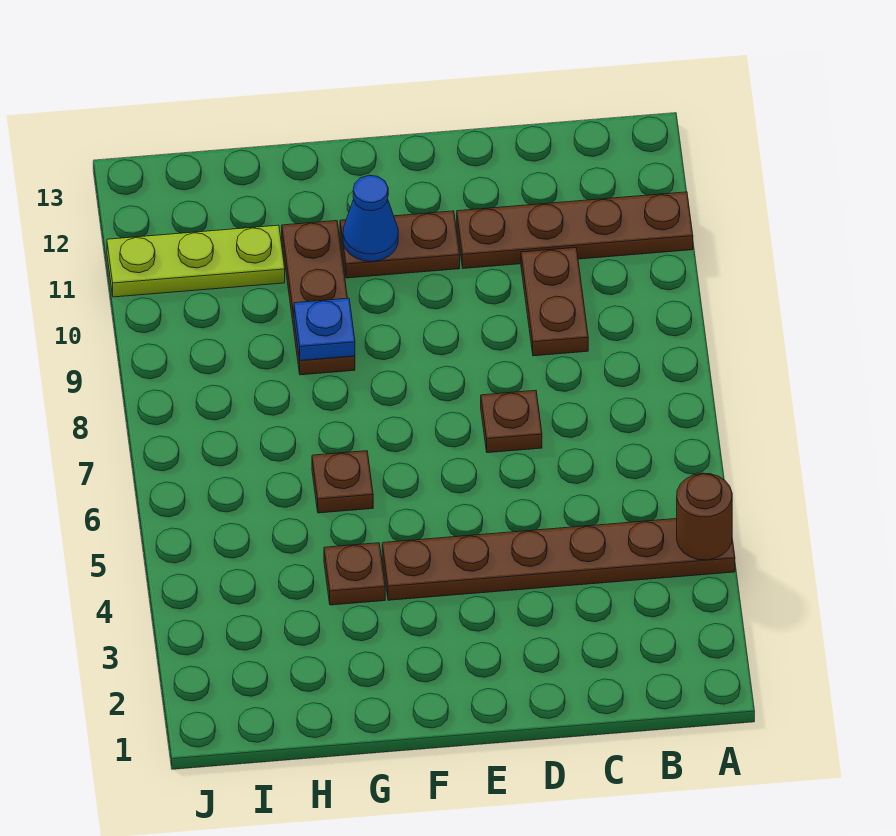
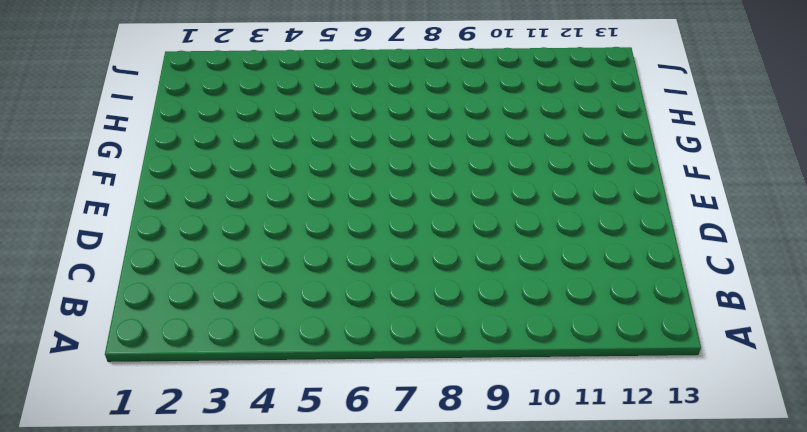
none -> brown plate A4:F4 level 1
none -> brown plate A11:D11 level 1
none -> brown plate C9:C10 level 1

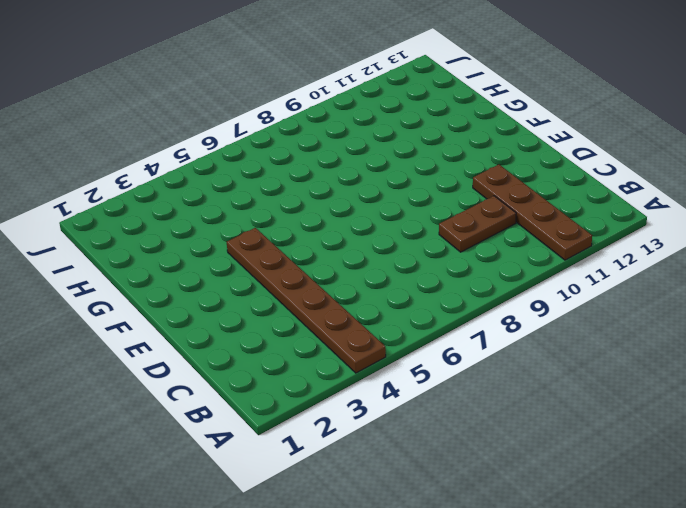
none -> brown plate D7 level 1
none -> brown plate E11:F11 level 1
none -> brown plate G4 level 1

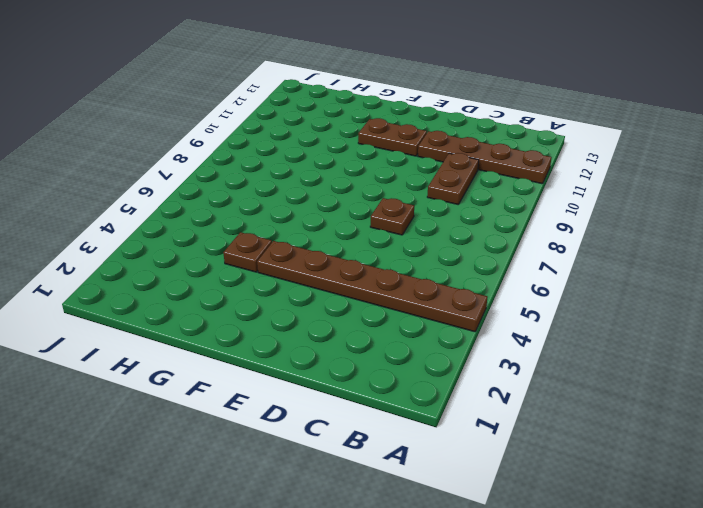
none -> brown plate G6 level 1
none -> brown plate G9:G11 level 1
none -> lime plate H11:J11 level 1

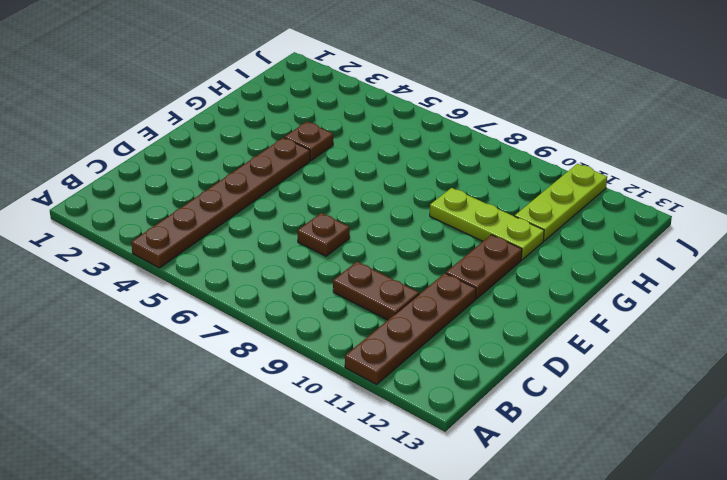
lime plate G9:G11 level 1 -> brown plate G9:G11 level 1
none -> brown plate G6 level 1
none -> brown round brick A4 level 2
none -> blue cone F11 level 2

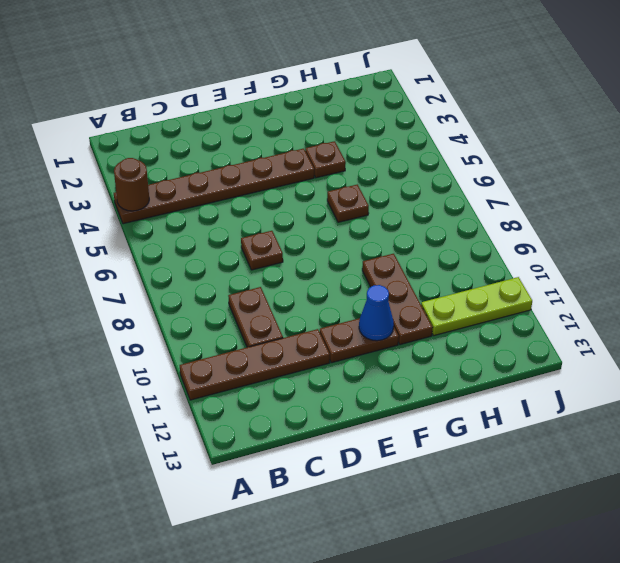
none -> blue plate G9 level 2

